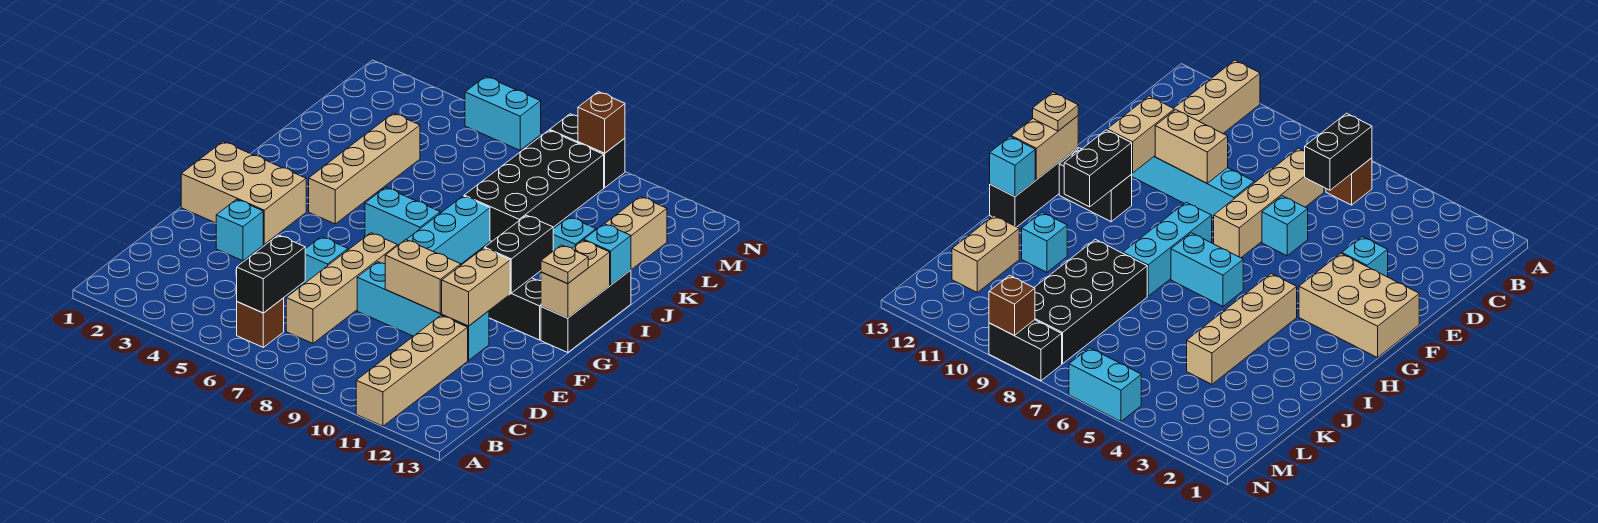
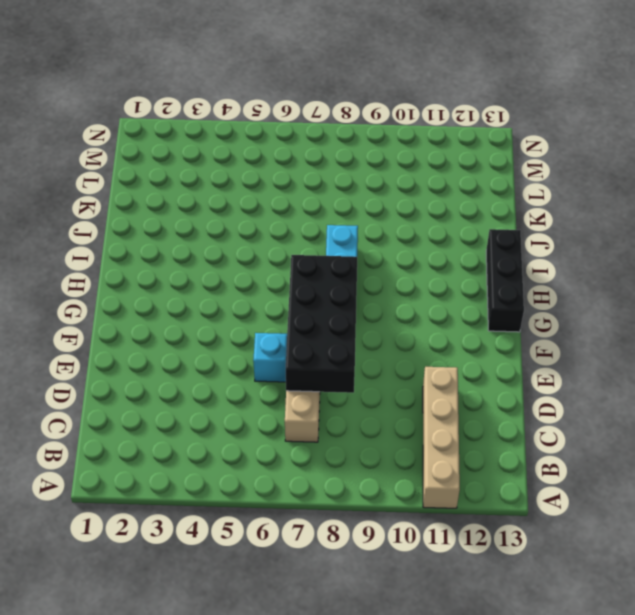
black brick D7:G8 level 2 -> black brick J8:M9 level 1
none -> brown brick B6 level 1
none -> cyan brick E3 level 1
none -> cyan brick E8:E11 level 1

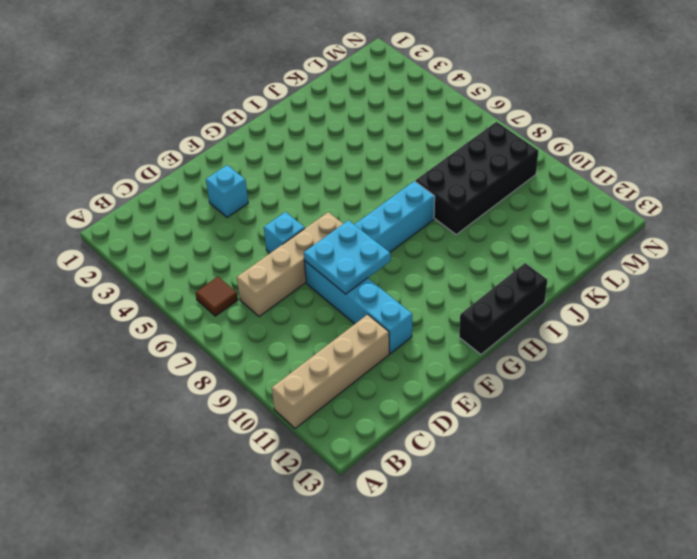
brown tile B6 level 1 -> brown brick B6 level 1
cyan plate E8:F9 level 2 -> tan brick E9:E10 level 2
none -> tan brick F1:G3 level 1
none -> black brick G11:G12 level 1
none -> tan brick H4:K4 level 1

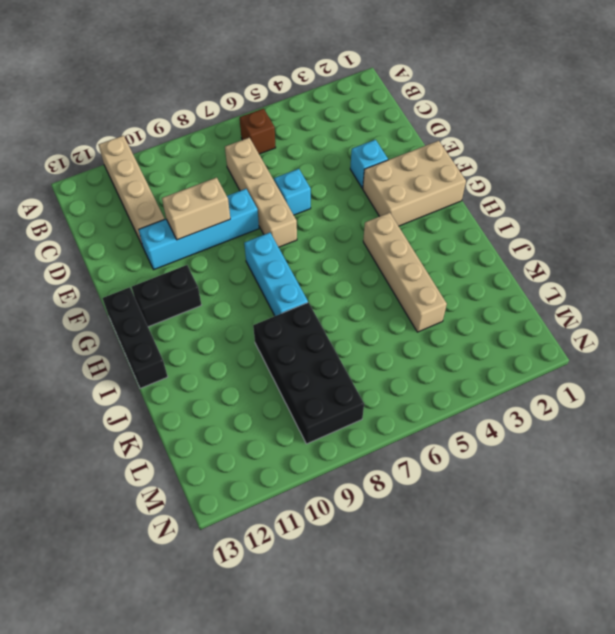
none -> cyan brick H6:H7 level 1
none -> cyan brick J11 level 1
none -> tan brick K12:L12 level 1

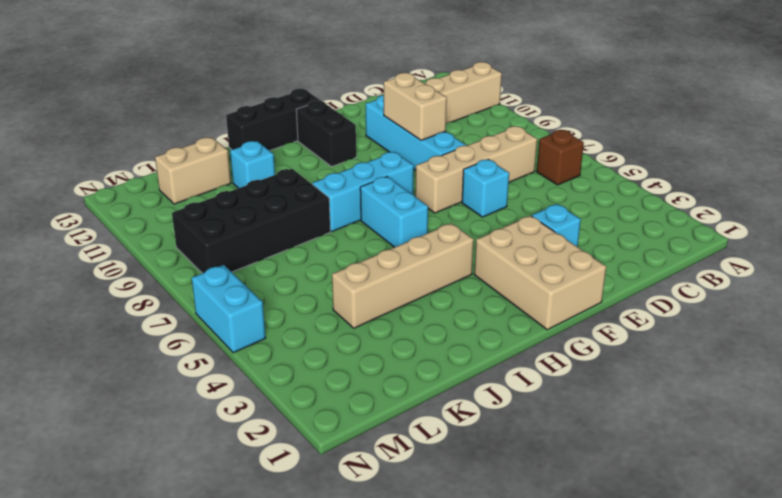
none -> black brick N8:N9 level 1
none -> black brick B6:C6 level 2
none -> tan brick E11:F11 level 2

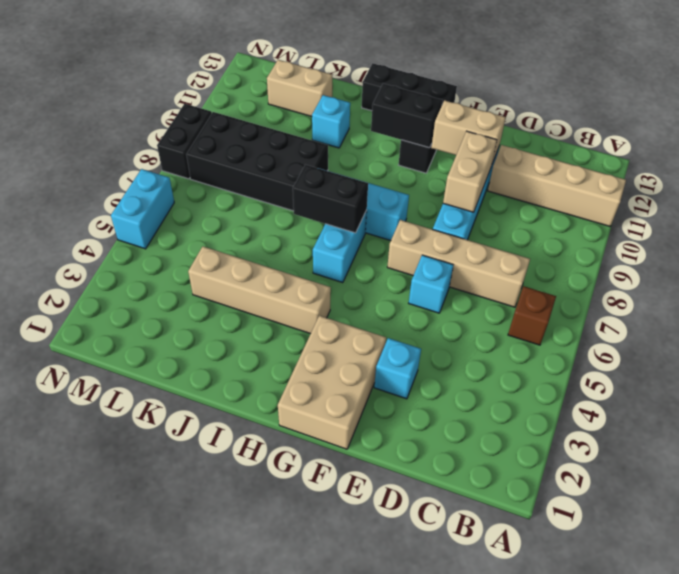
black brick H7:I7 level 2 -> black brick B6:C6 level 2
none -> tan brick G13:H13 level 2
none -> cyan brick I13 level 2
none -> brown brick N9 level 2

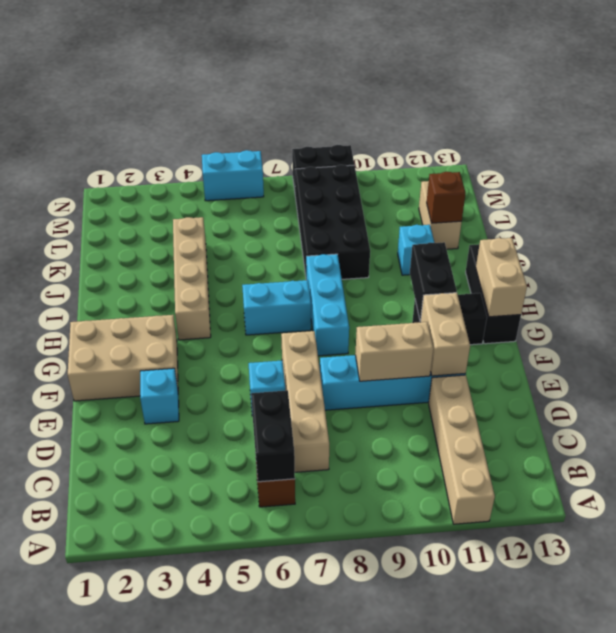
brown brick K12 level 2 -> brown brick N9 level 2
none -> cyan brick I13 level 2
none -> tan plate G13 level 3

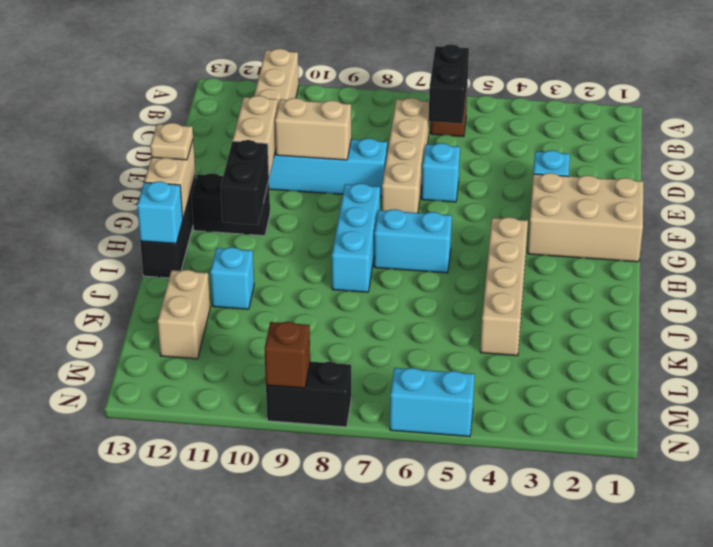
none -> black brick J8:M9 level 1

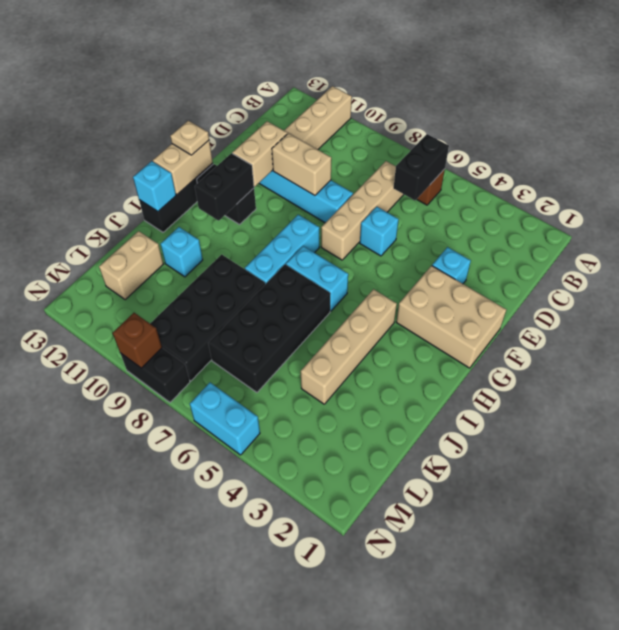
black brick I6:L7 level 1 -> none

